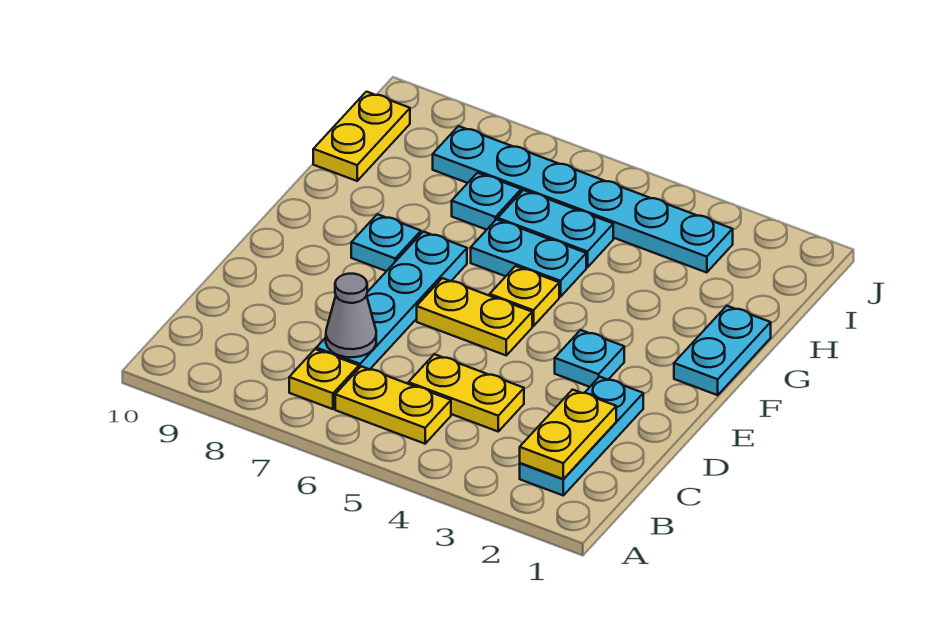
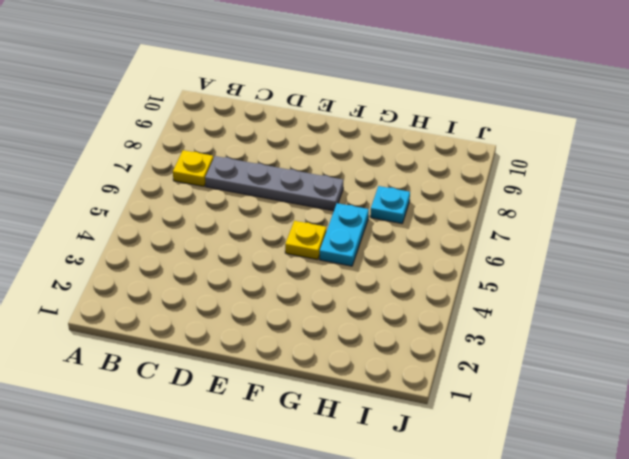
grey plate C7:F7 level 1 -> cyan plate C7:F7 level 1
none -> cyan plate B2:D2 level 1
none -> yellow plate B5:B6 level 1
none -> yellow plate C4:C5 level 1

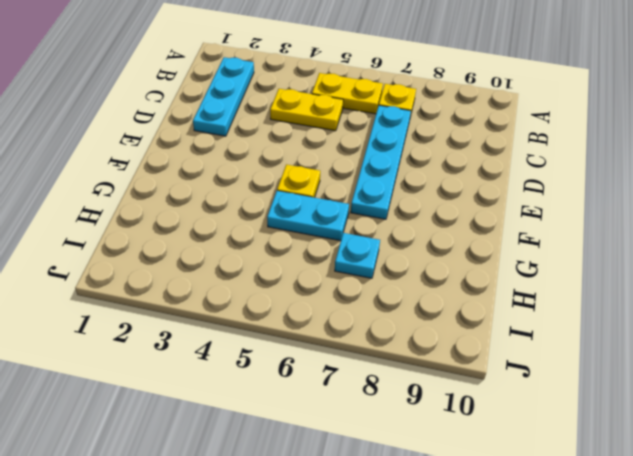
none -> cyan plate E3 level 1
none -> yellow plate E5:E6 level 1
none -> cyan plate F1:G1 level 1

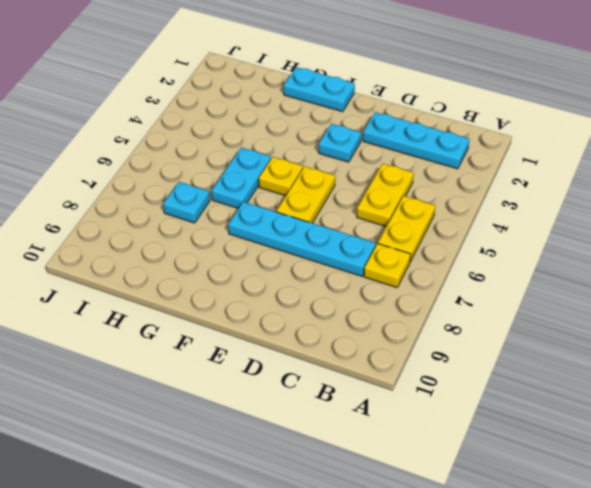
none -> cyan plate F8 level 1
none -> cyan plate H5:H6 level 1
none -> yellow plate H10:I10 level 1

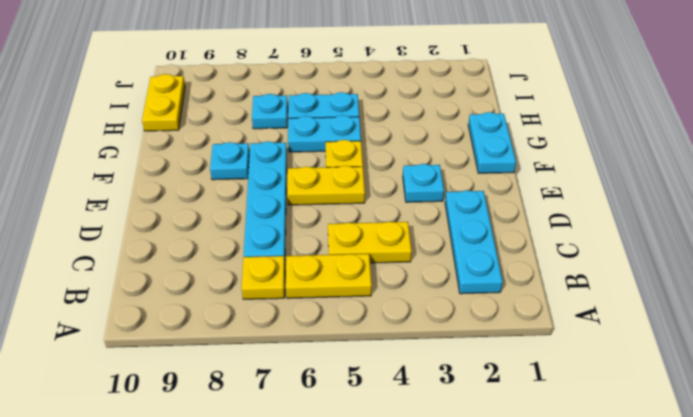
none -> cyan plate I3:I8 level 1
none -> yellow plate B2:C2 level 2
none -> grey cone C7 level 2

